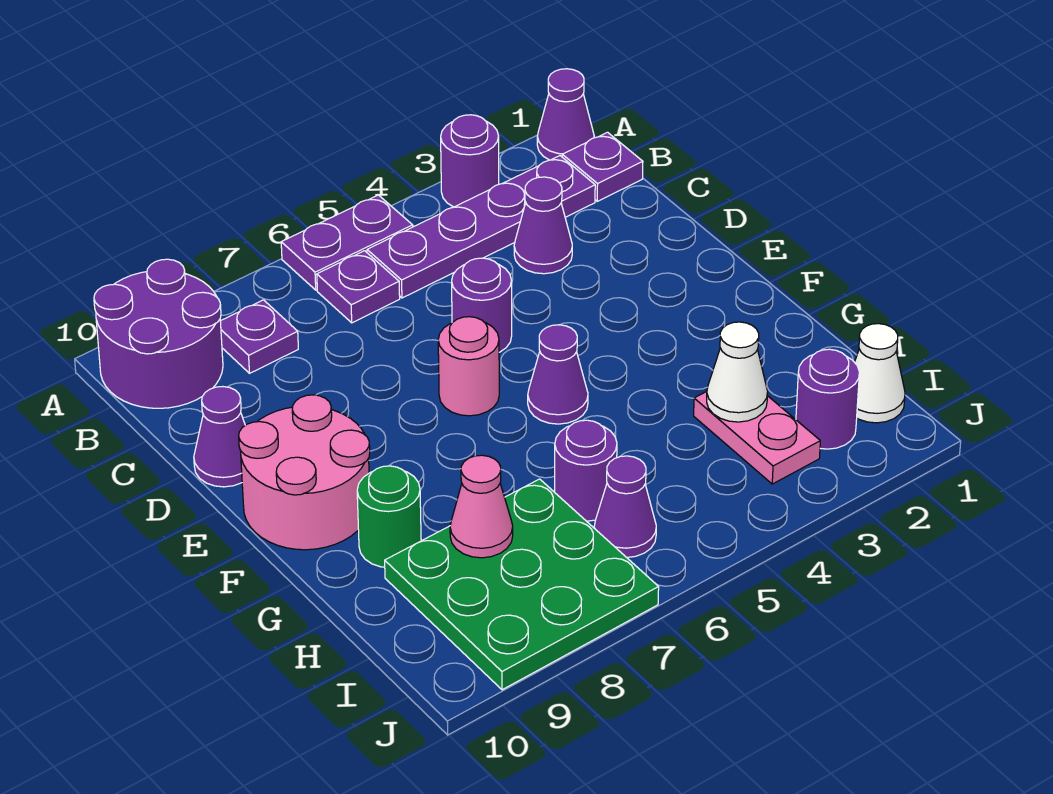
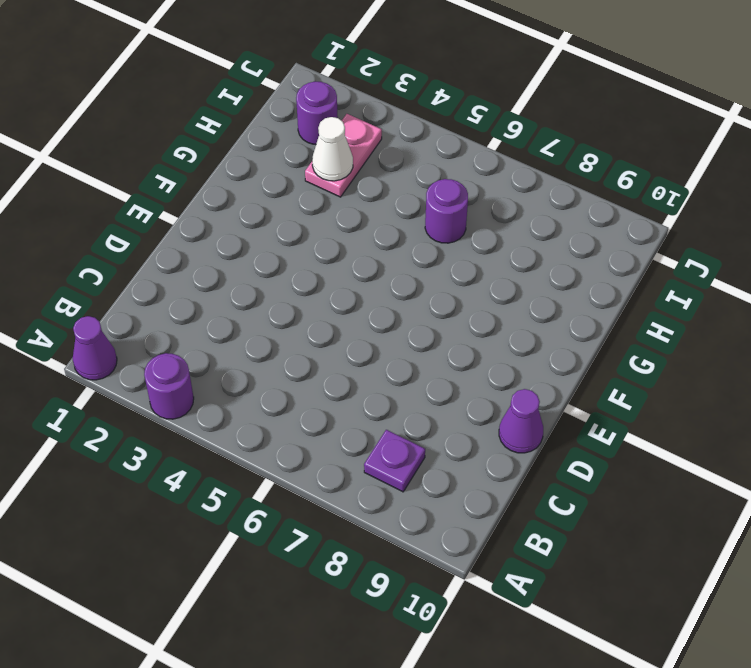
none -> purple plate A5:A6 level 1
none -> purple round brick A9:B10 level 1
none -> purple plate B1 level 1

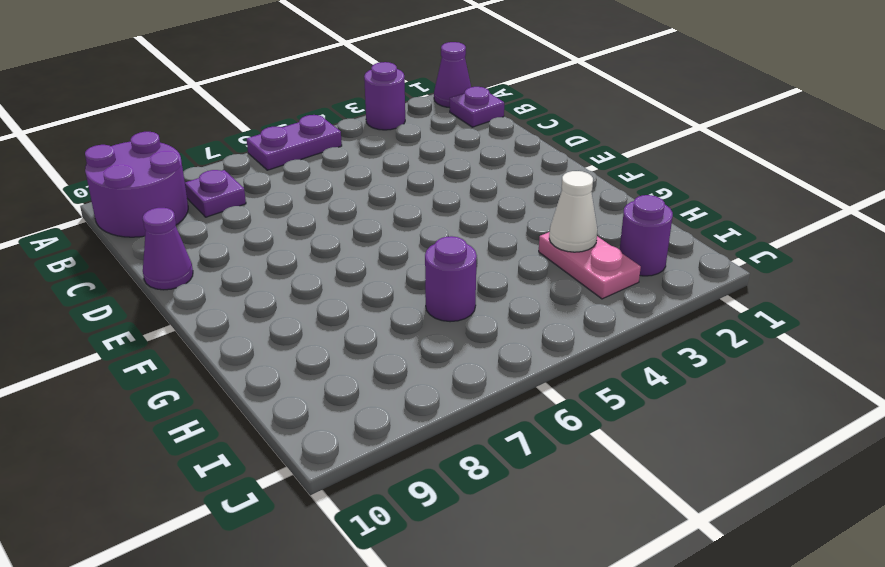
none -> purple plate B2:B5 level 1
none -> purple plate B6 level 1
none -> purple cone C3 level 1

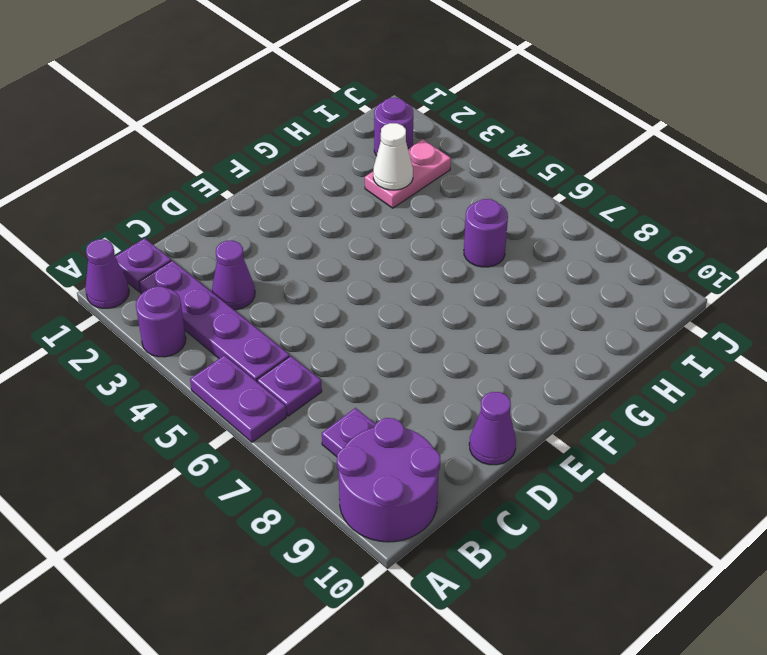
none -> purple round brick D5 level 1
none -> pink round brick E6 level 1
none -> pink round brick E9:F10 level 1

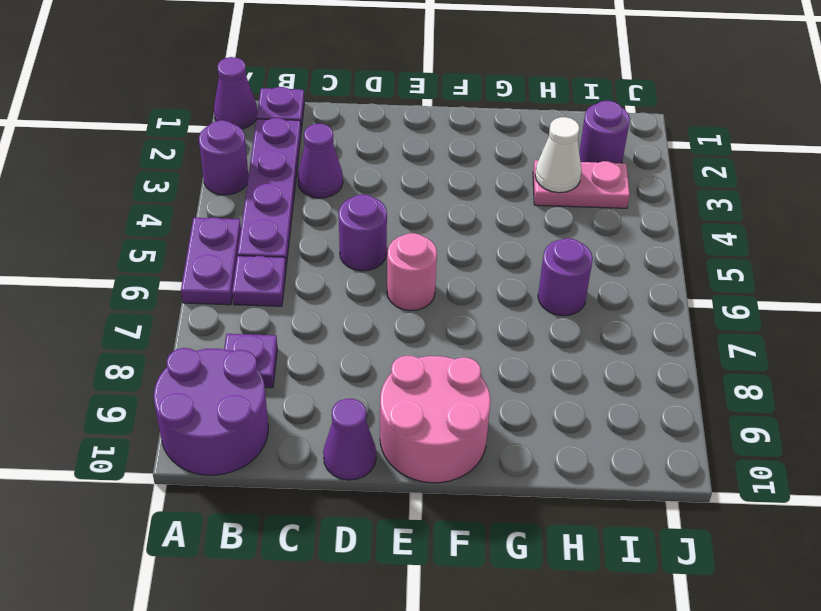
none -> purple cone F5 level 1
none -> green round brick G9 level 1
none -> green plate H7:J9 level 1

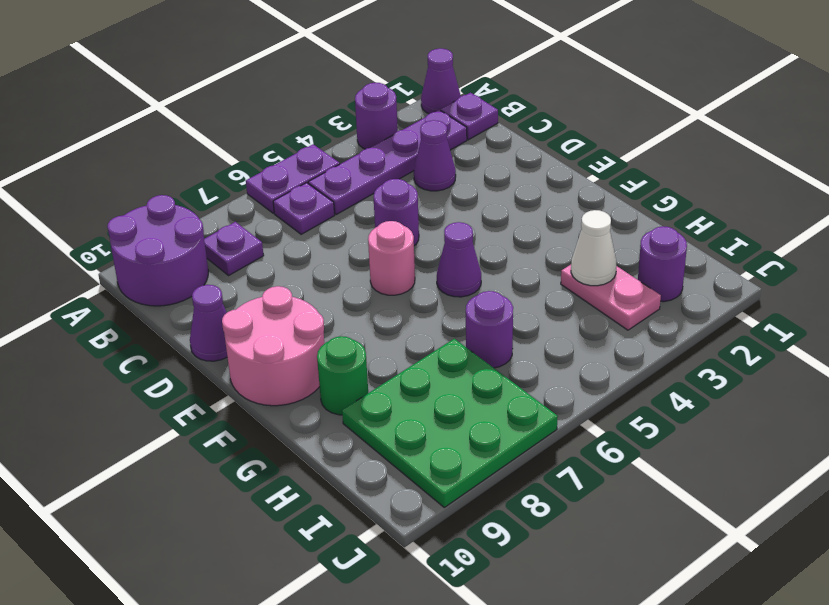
none -> white cone I1 level 1
none -> purple cone I6 level 1
none -> pink cone H8 level 2

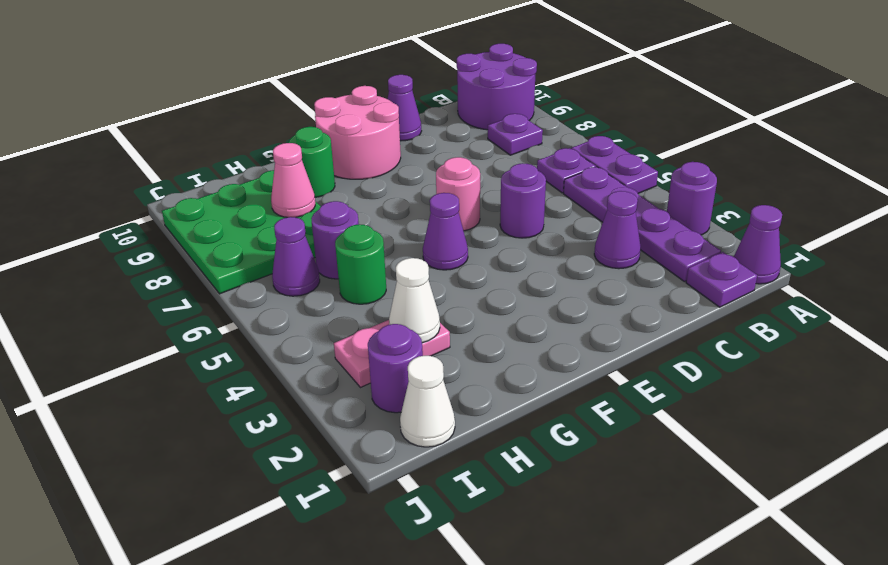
green round brick H5 level 1 -> none

